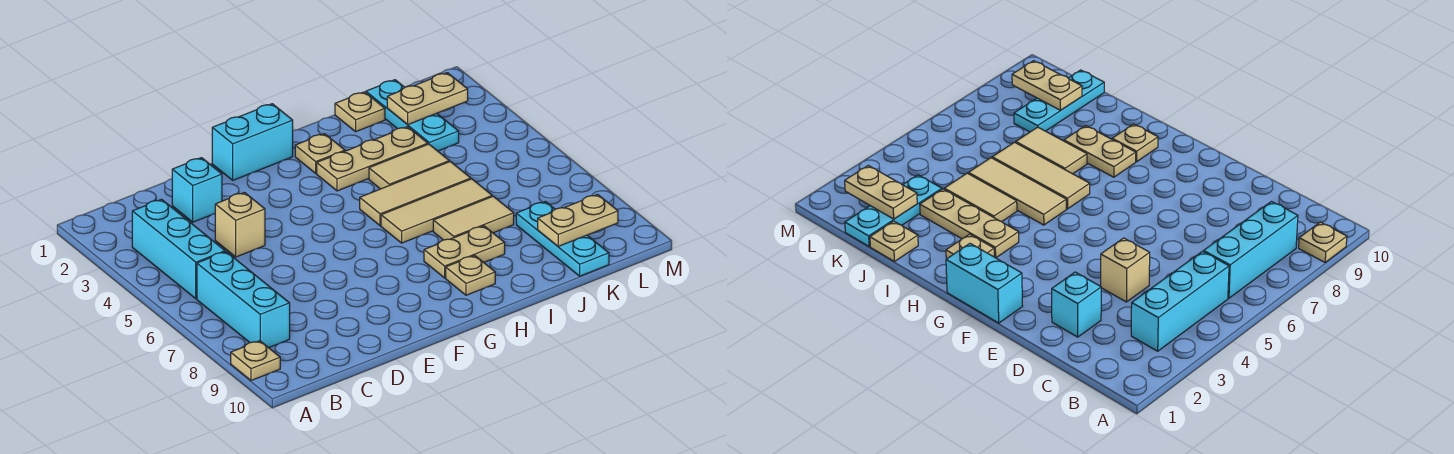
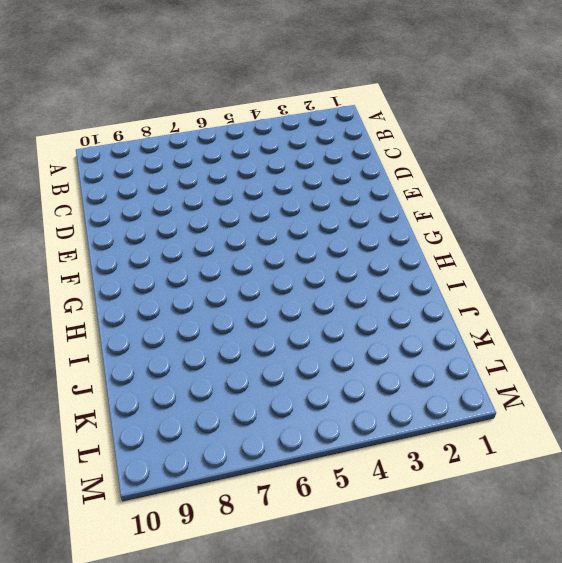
none -> tan plate A9 level 1
none -> cyan brick B3:B5 level 1
none -> cyan brick B6:B8 level 1

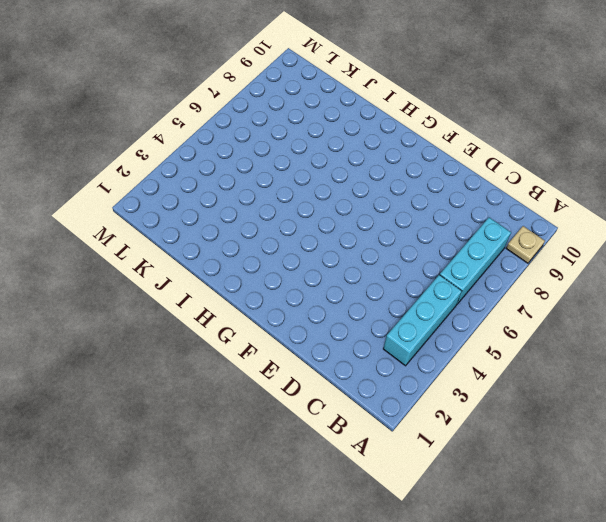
none -> cyan brick D2 level 1
none -> tan brick D4 level 1
none -> cyan brick F1:G1 level 1

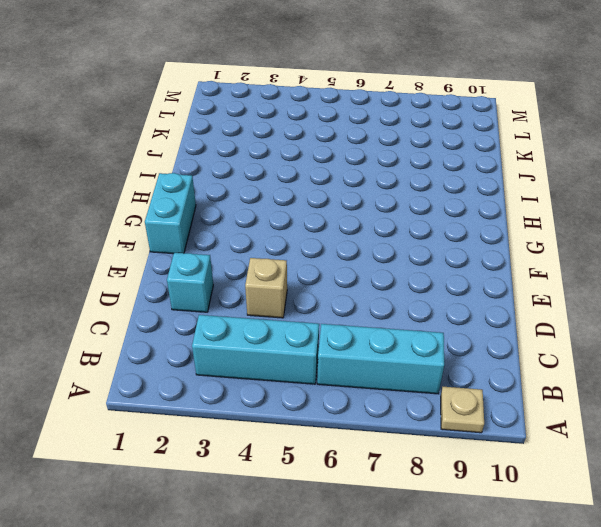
none -> tan plate H2 level 1
none -> tan plate H3:J3 level 1
none -> tan tile H5:J5 level 1

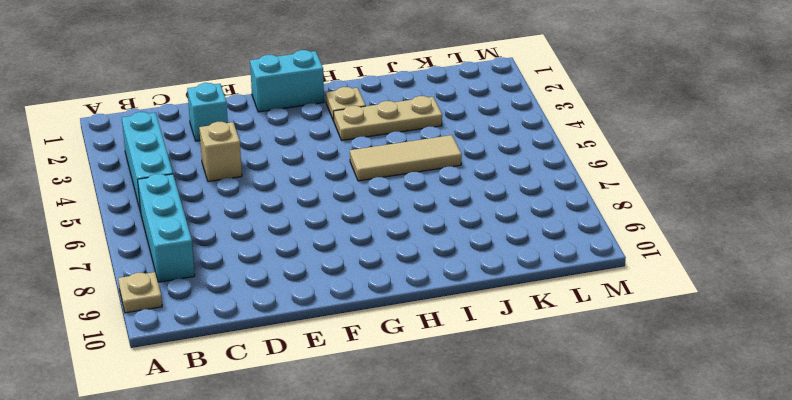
none -> tan tile H6:J6 level 1
none -> tan plate H8:I8 level 1
none -> tan plate H9 level 1

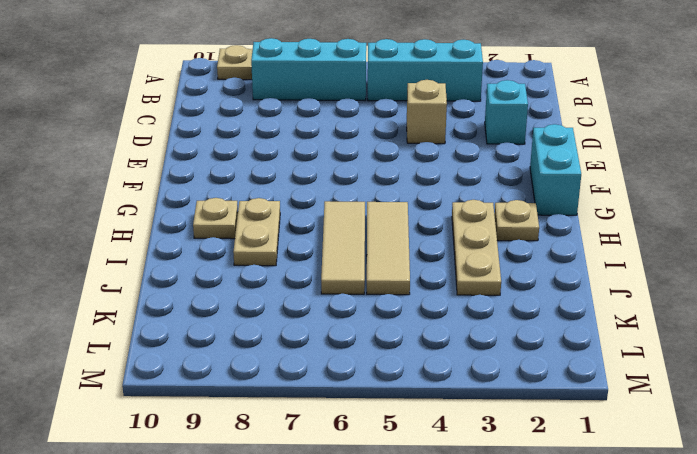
none -> tan tile I4:J4 level 1
none -> tan tile I7:J7 level 1
none -> tan plate J1 level 1

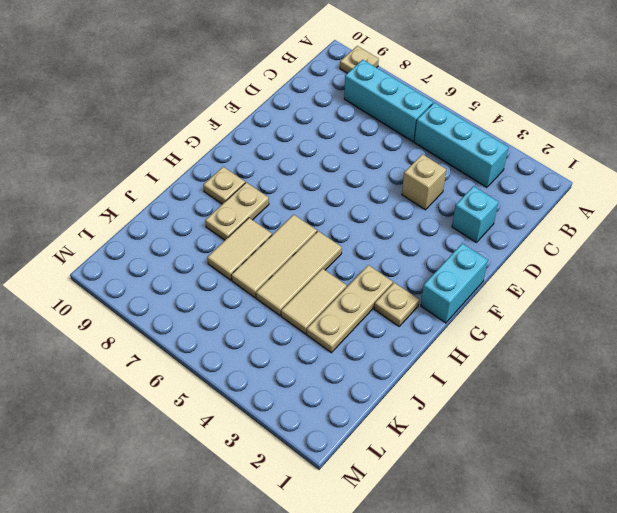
none -> tan plate J1 level 1
none -> cyan plate K1:K3 level 1
none -> cyan plate K8:K10 level 1

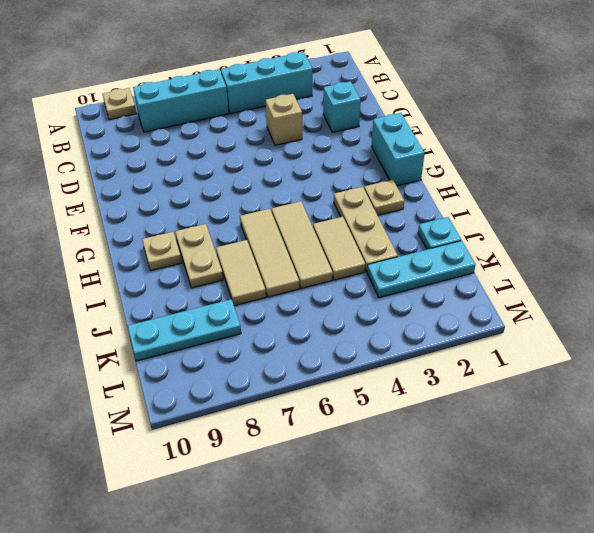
cyan plate J1 level 1 -> tan plate J1 level 1
none -> tan plate K2:L2 level 2
none -> tan plate K9:L9 level 2

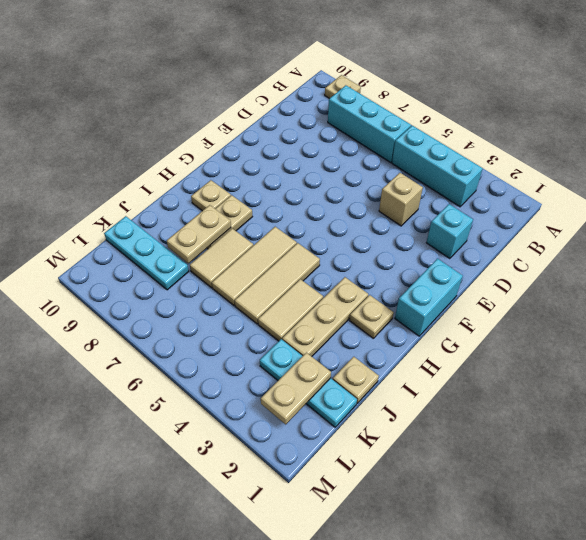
tan plate I8:J8 level 2 -> tan plate K9:L9 level 2

